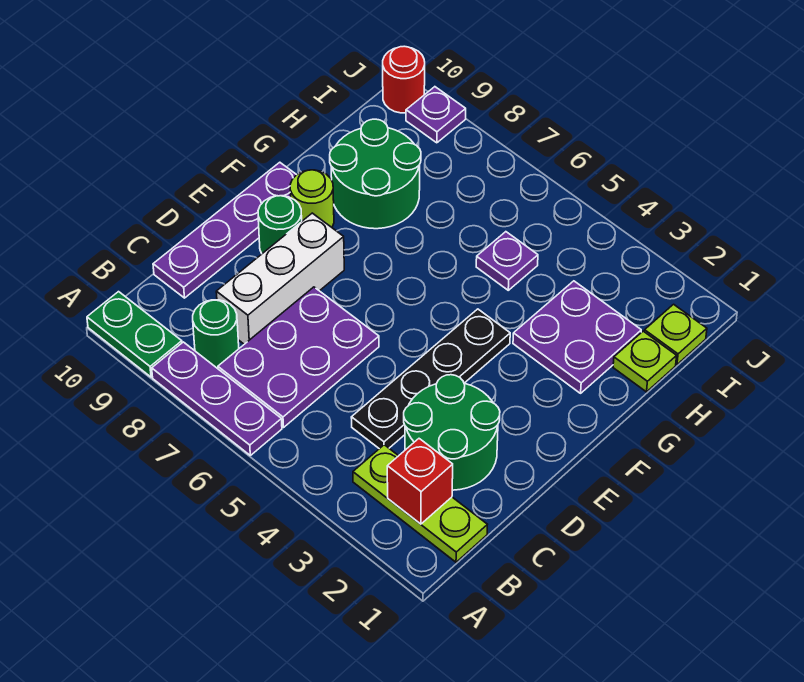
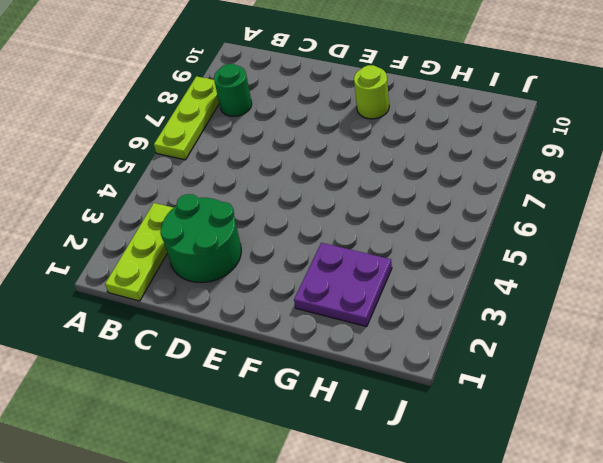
lime plate A6:A8 level 1 -> purple plate A6:A8 level 1
none -> green plate A9:A10 level 1
none -> purple plate B6:D7 level 1
none -> black plate C4:F4 level 1

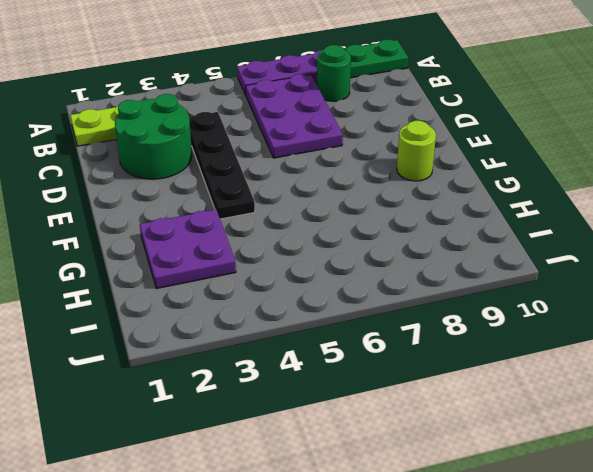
none -> white brick C8:E8 level 1
none -> purple plate C10:F10 level 1
none -> green round brick E9 level 1

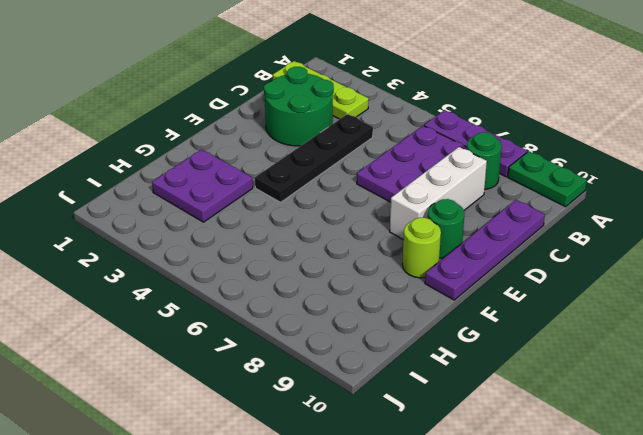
none -> green round brick G8:H9 level 1
none -> lime plate H1 level 1
none -> purple plate H5 level 1

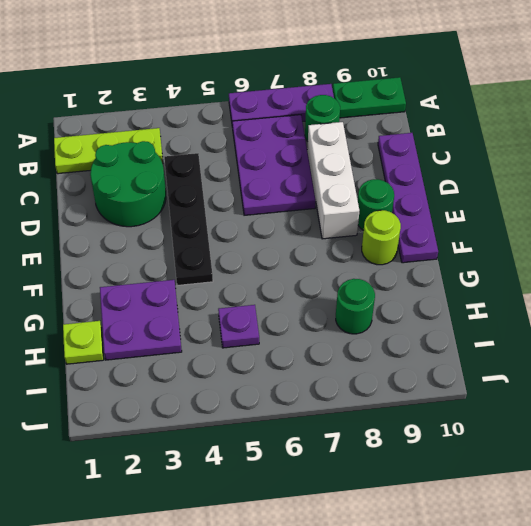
green round brick H8 level 1 -> green round brick G8:H9 level 1
none -> lime plate I1 level 1
none -> purple plate J9 level 1
none -> red round brick J10 level 1

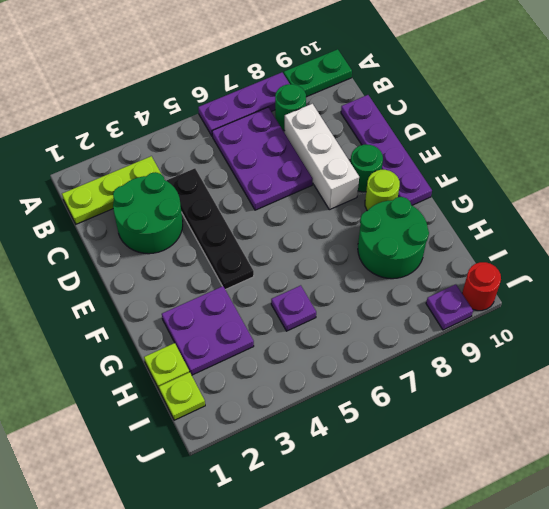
none -> red brick B2 level 2

